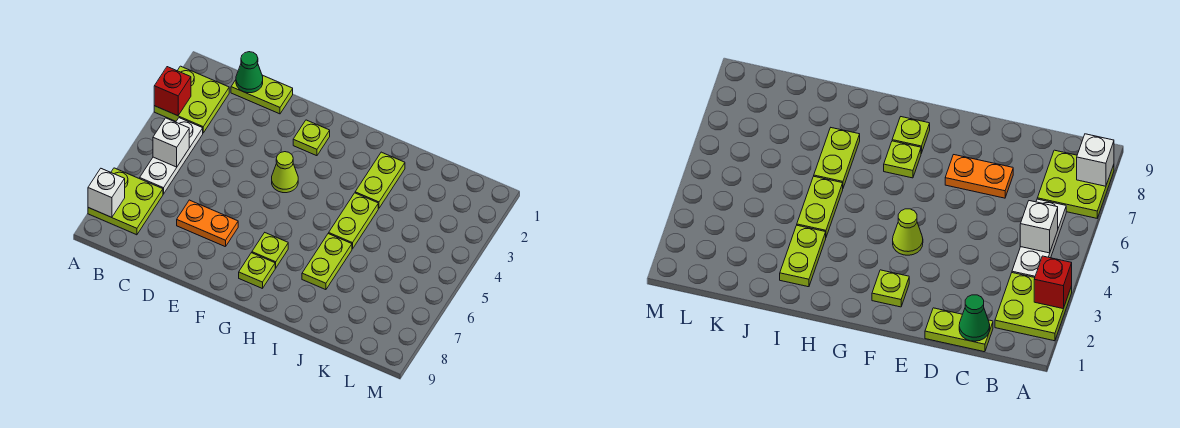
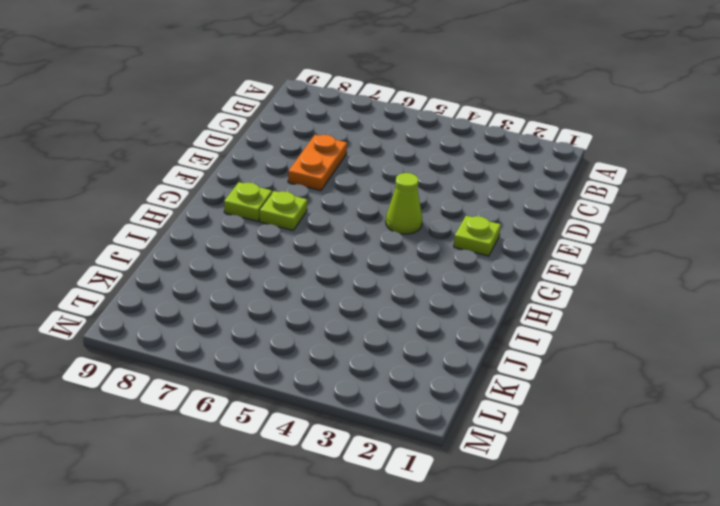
none -> lime plate A2:B3 level 1
none -> lime plate A7:B8 level 1
none -> white plate B4:B6 level 1

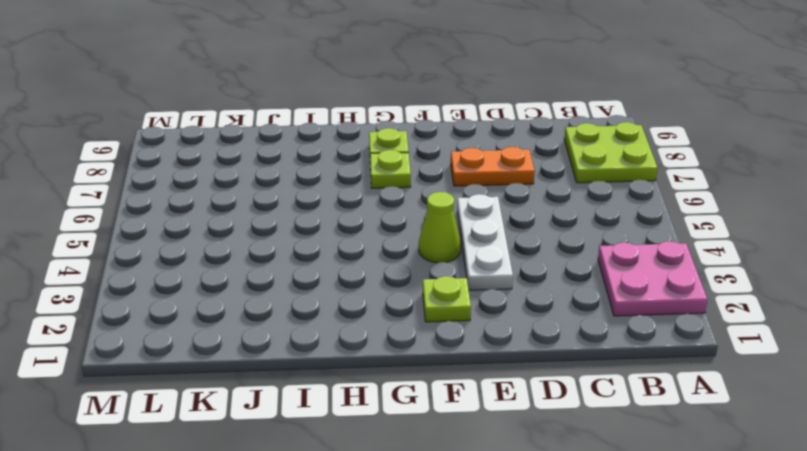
pink plate A2:B3 level 1 -> lime plate A2:B3 level 1
white plate E3:E5 level 1 -> white plate B4:B6 level 1
none -> lime plate C1:D1 level 1
none -> lime plate I2:I3 level 1
none -> lime plate I4:I5 level 1

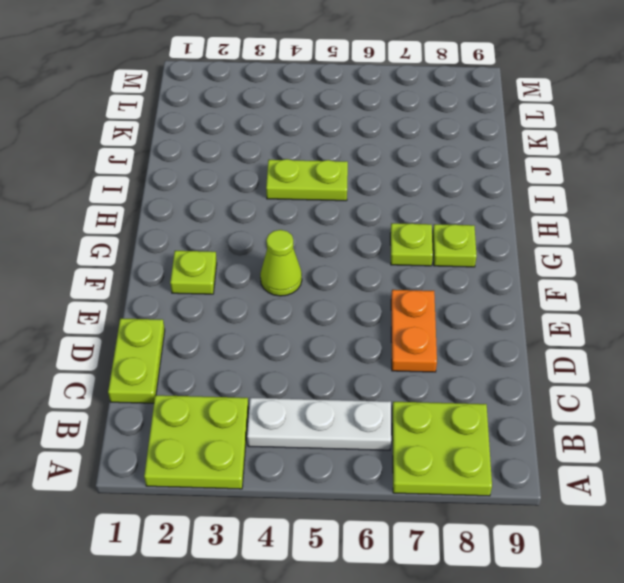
none -> lime plate I2:I3 level 1
none -> lime plate I6:I7 level 1
none -> red brick A3 level 2

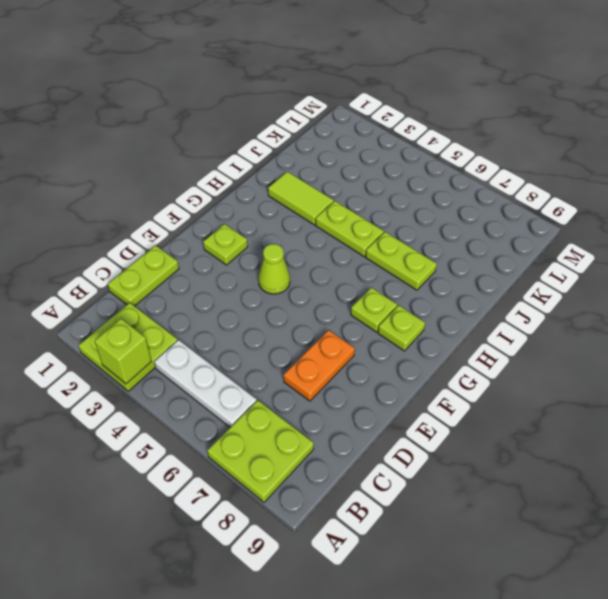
lime brick A3 level 2 -> red brick A3 level 2
lime tile I2:I3 level 1 -> lime plate I2:I3 level 1
none -> white brick A8 level 2
none -> white brick B5 level 2
none -> green cone C1 level 2

